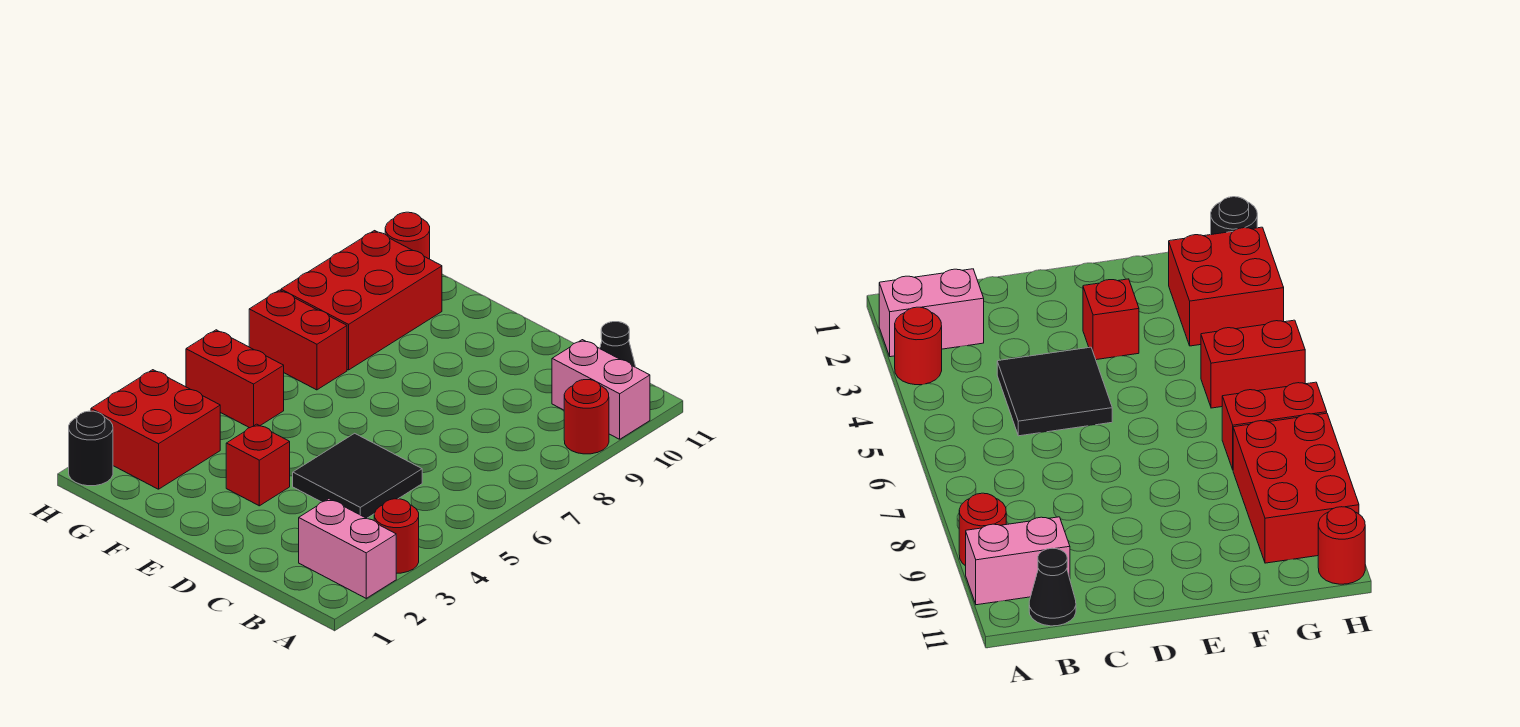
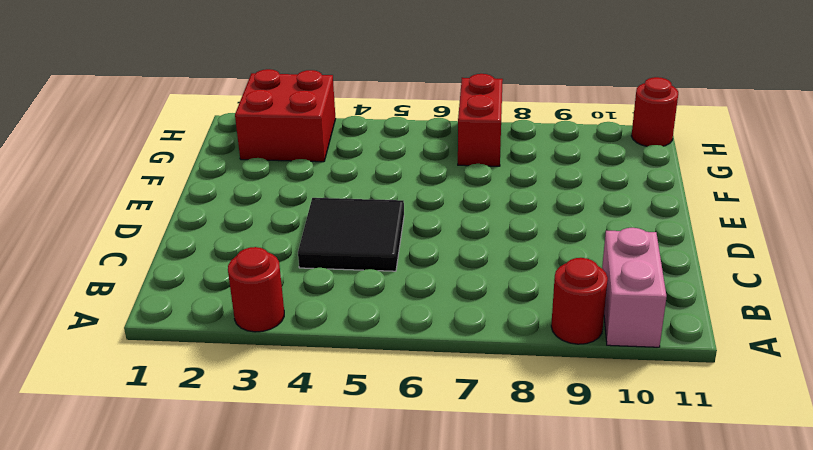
none -> pink brick A2:B2 level 1
none -> black cone B11 level 1
none -> red brick E3 level 1

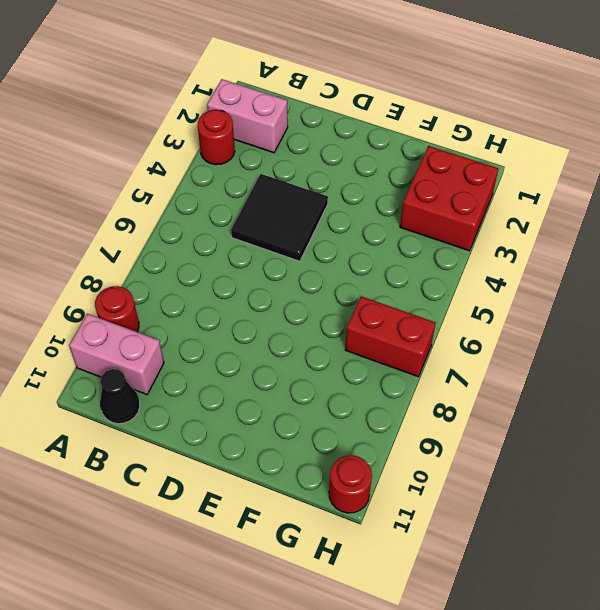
none -> red brick E3 level 1
none -> red brick G5:H5 level 1
none -> red brick G8:H10 level 1

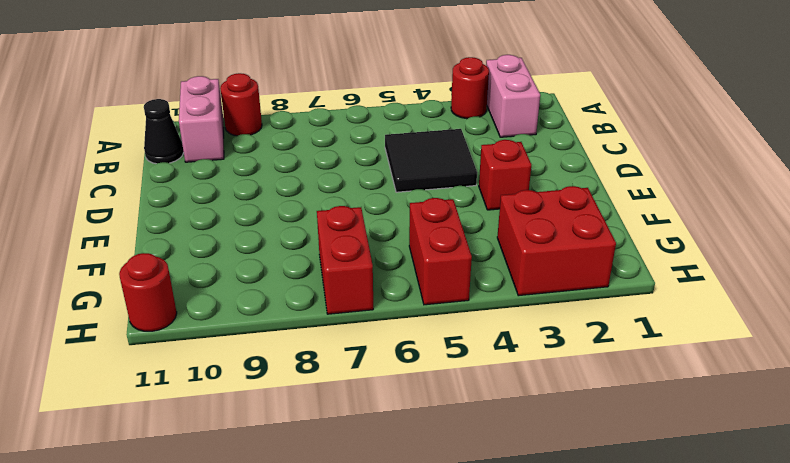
none -> red brick G8:H10 level 1
none -> black round brick H1 level 1

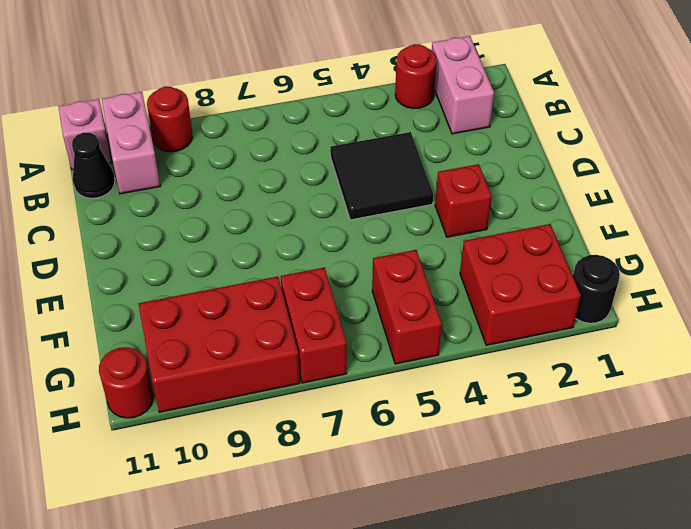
pink brick A11 level 1 -> none

